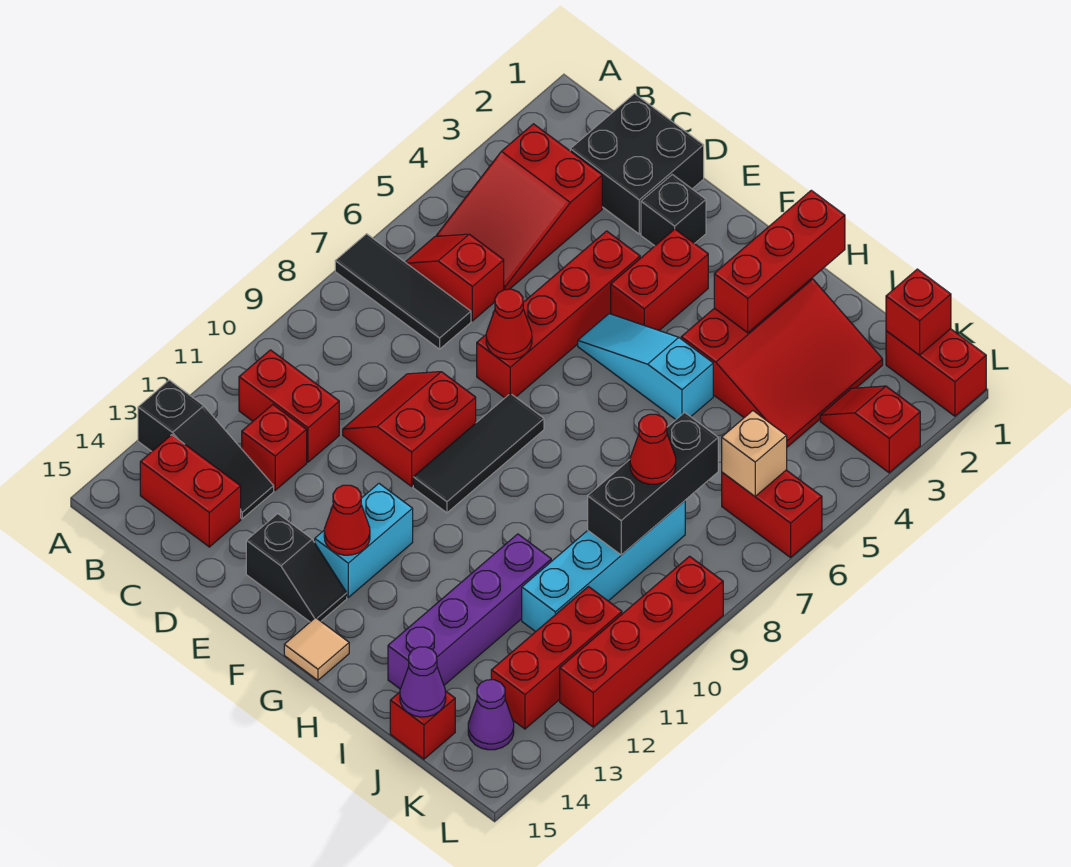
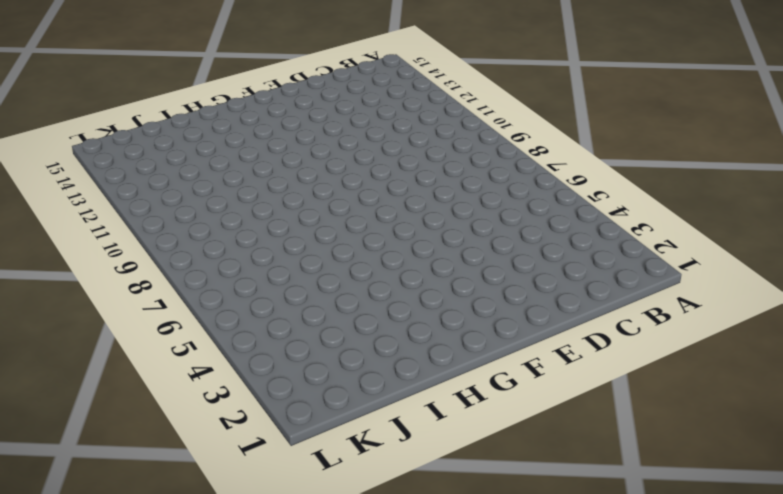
none -> black tile A7:C7 level 1
none -> black slope A13:C13 level 1 top A
none -> red slope B3:C5 level 1 top 3
none -> red slope B6:C6 level 1 top C

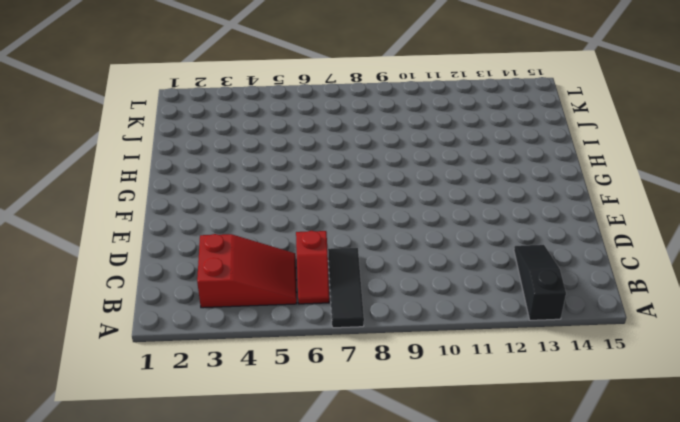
none -> red brick B11:C11 level 1
none -> red brick B14:C14 level 1
none -> black brick C1:D2 level 1
none -> red brick C12 level 1

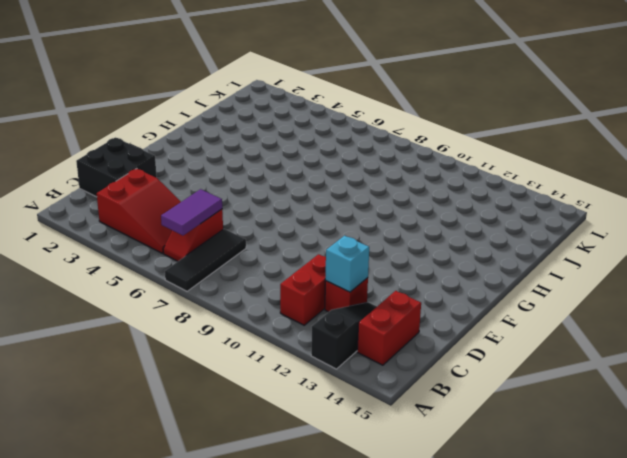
purple tile B6:C6 level 2 -> none
cyan brick C12 level 2 -> none
none -> red slope D9:E10 level 1 top E
none -> black brick E2 level 1
none -> red brick E4:E7 level 1
none -> black slope E14:F14 level 1 top E

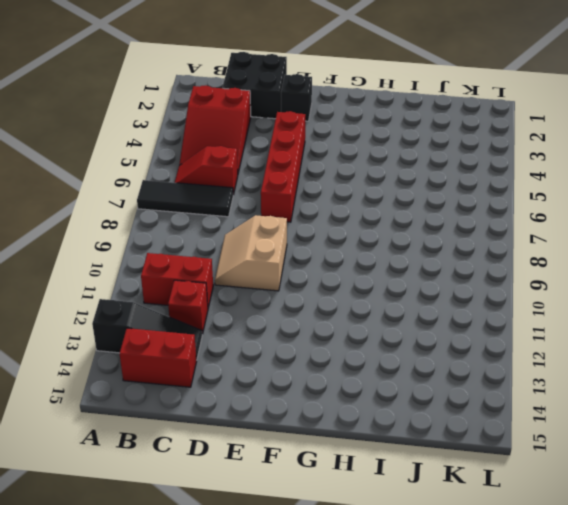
tan slope D9:E10 level 1 top E -> red slope D9:E10 level 1 top E
none -> black slope E14:F14 level 1 top E
none -> red brick F3:F4 level 1
none -> cyan slope F5:H5 level 1 top H
none -> black tile F8:F10 level 1

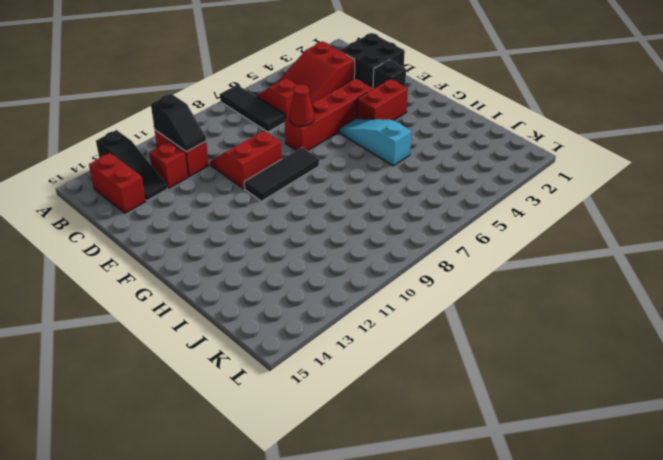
black slope B11:C11 level 2 top B -> black slope E14:F14 level 1 top E
none -> cyan brick F12:F13 level 1
none -> tan tile G15 level 1
none -> red slope H2:J4 level 1 top H
none -> purple brick I11:I14 level 1

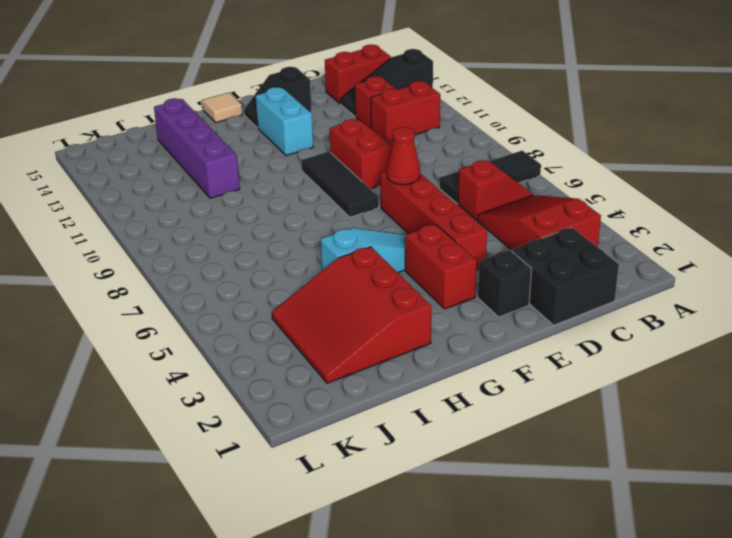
none -> cyan brick J8:J11 level 1
none -> red brick J15 level 1
none -> red brick K1:L1 level 1
none -> red slope K3:L3 level 1 top L

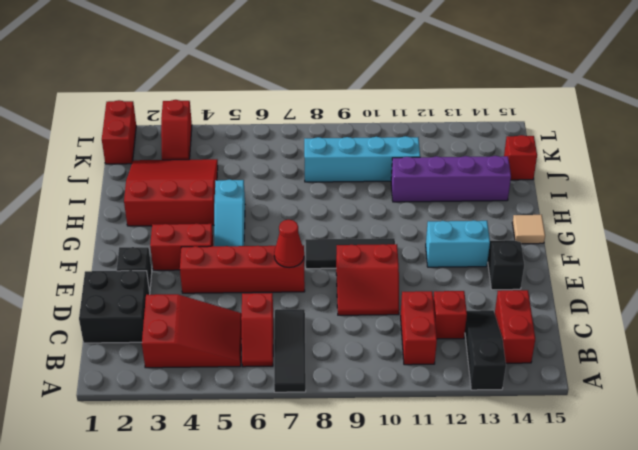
none -> red brick K6:L6 level 1
none -> red brick K11:K13 level 1
none -> purple cone K14 level 1
none -> red brick L9:L12 level 1

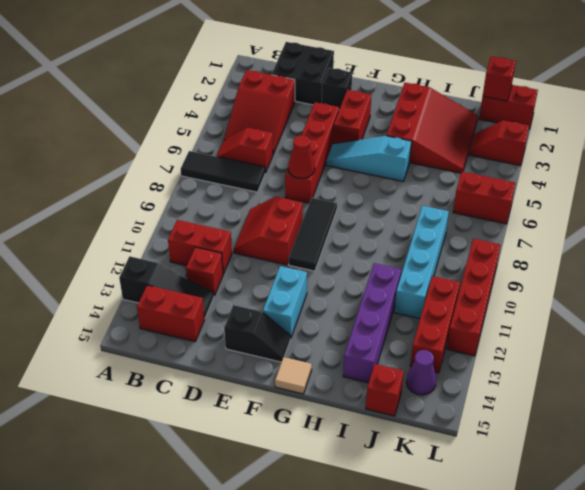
none -> red cone F13 level 2
none -> red brick H1:H3 level 2
none -> black brick J7:J9 level 2
none -> purple cone J15 level 2

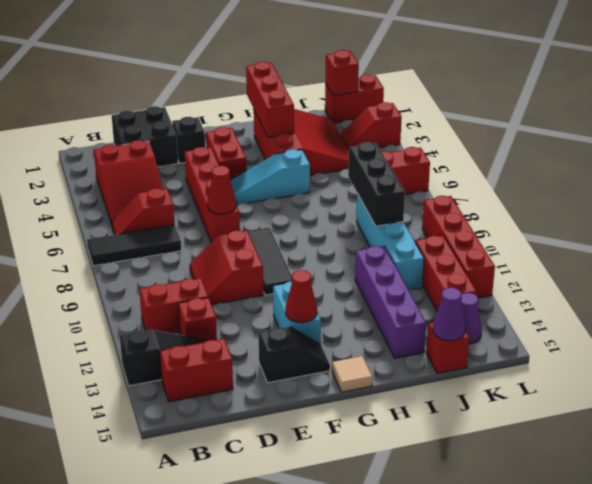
none -> tan brick K6 level 2
none -> red cone J8 level 3

